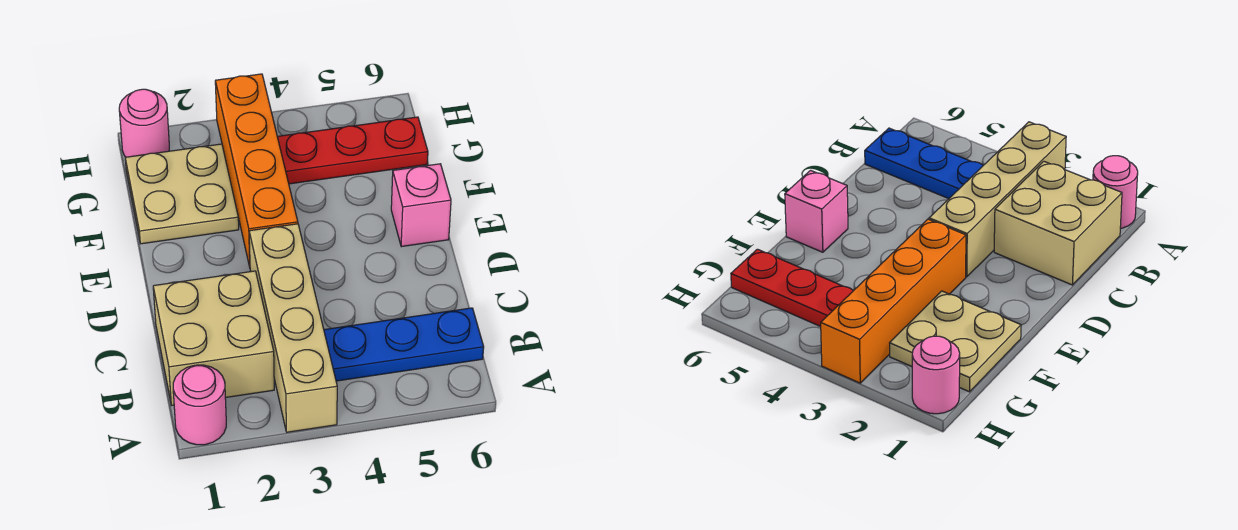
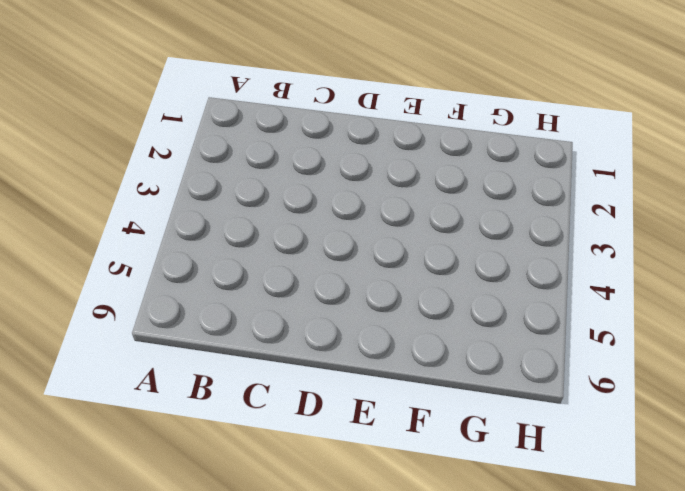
none -> pink round brick A1 level 1
none -> tan brick A3:D3 level 1

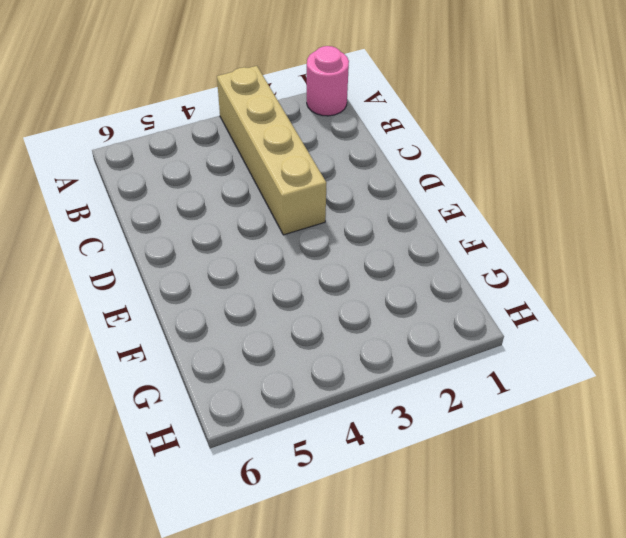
none -> tan brick B1:C2 level 1
none -> blue plate B4:B6 level 1

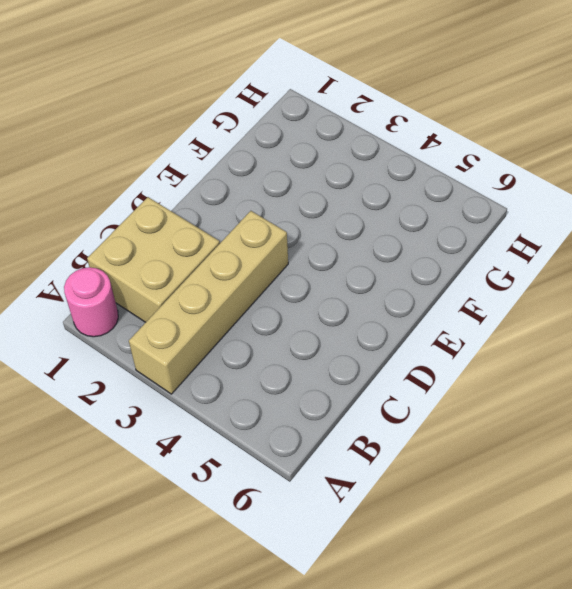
none -> blue plate B4:B6 level 1
none -> orange brick E3:H3 level 1

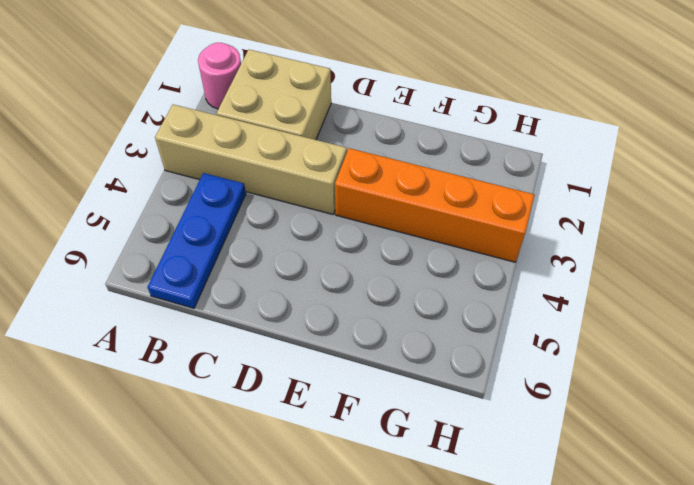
none -> pink brick E6 level 1
none -> tan plate F1:G2 level 1

